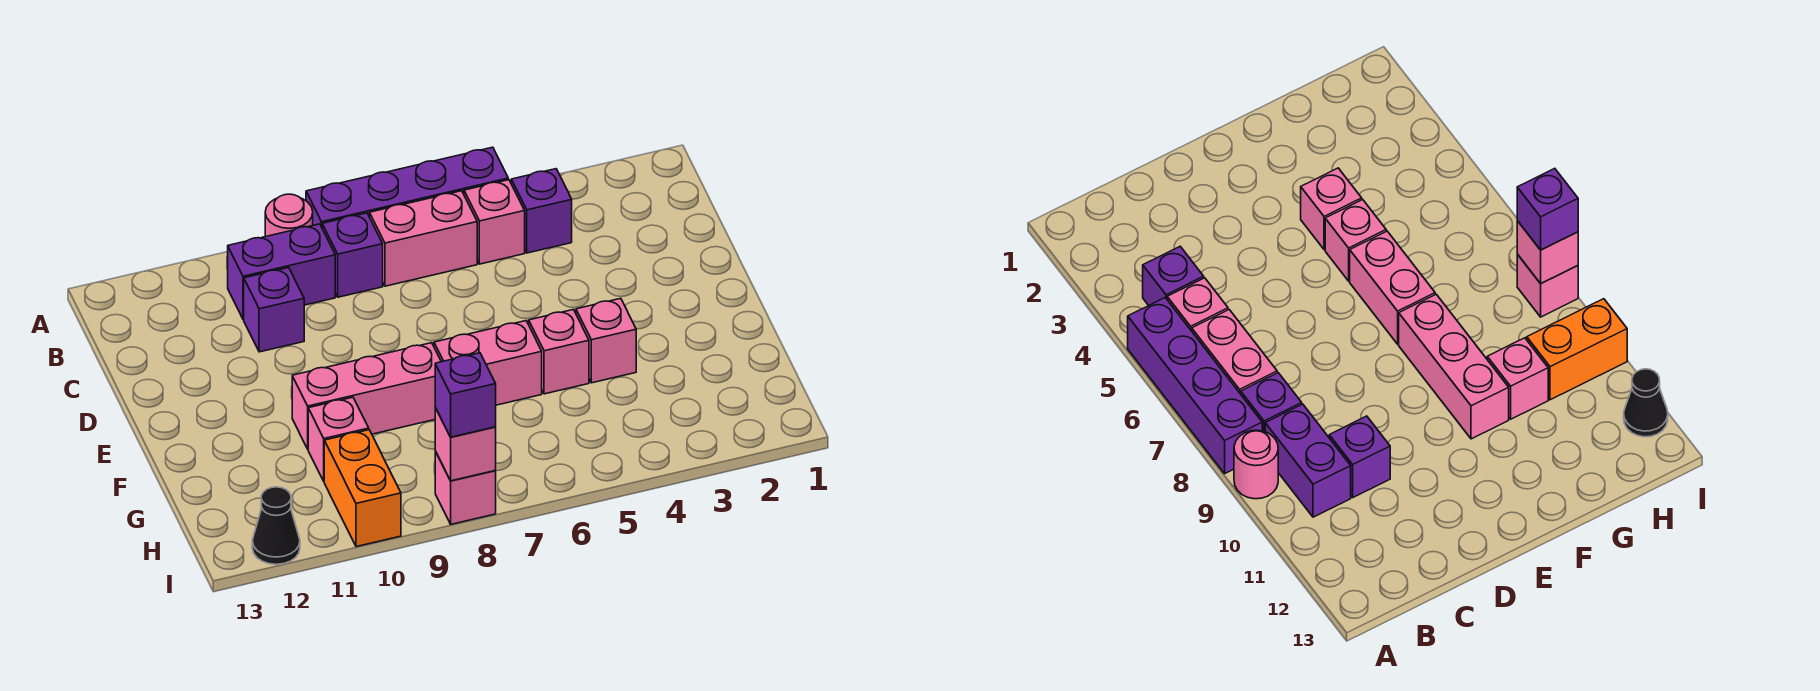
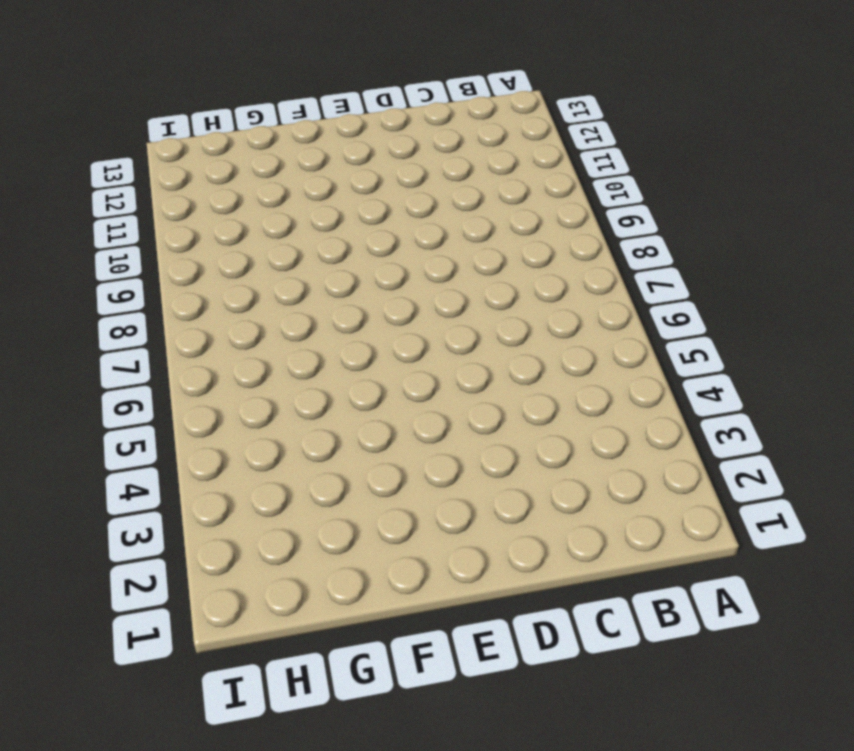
none -> purple brick A5:A8 level 1
none -> pink round brick A9 level 1
none -> purple brick B4 level 1

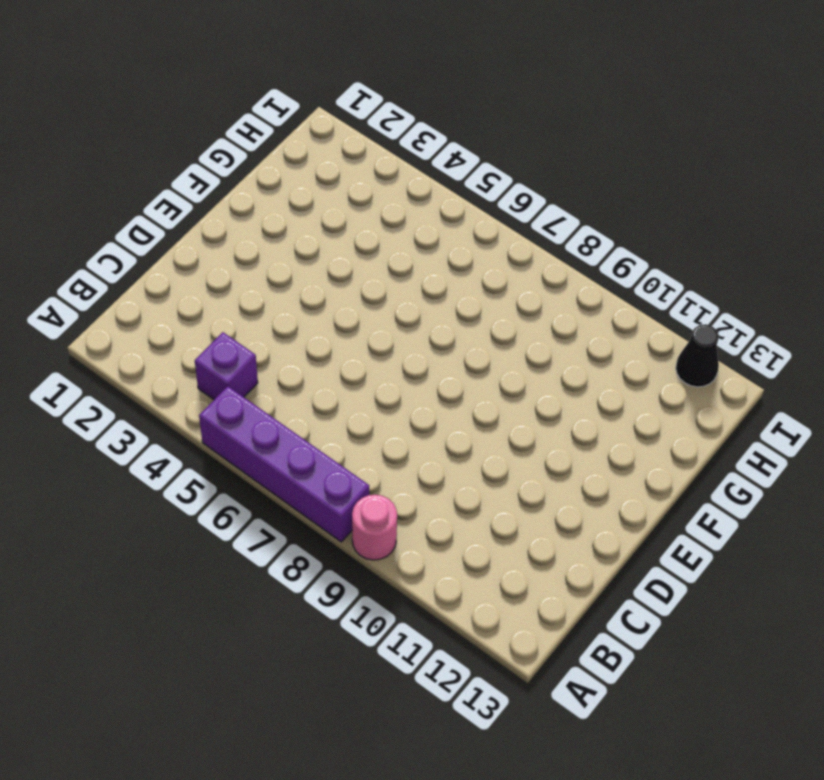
none -> pink brick B5 level 1
none -> pink brick B6:B7 level 1
none -> purple brick B8 level 1

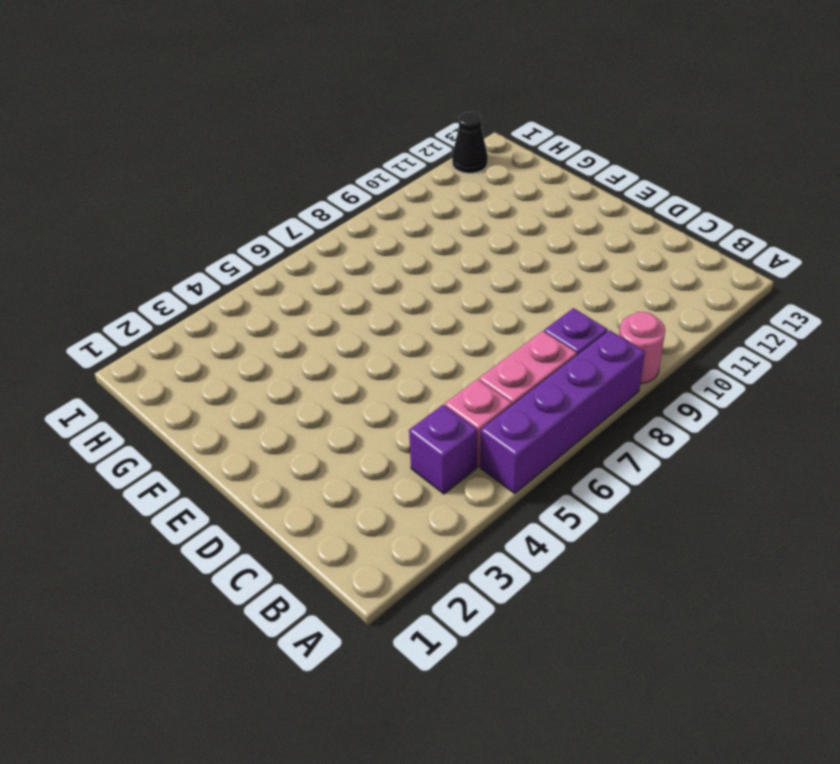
none -> purple brick B9:B10 level 1
none -> purple brick C10 level 1
none -> pink brick F4 level 1

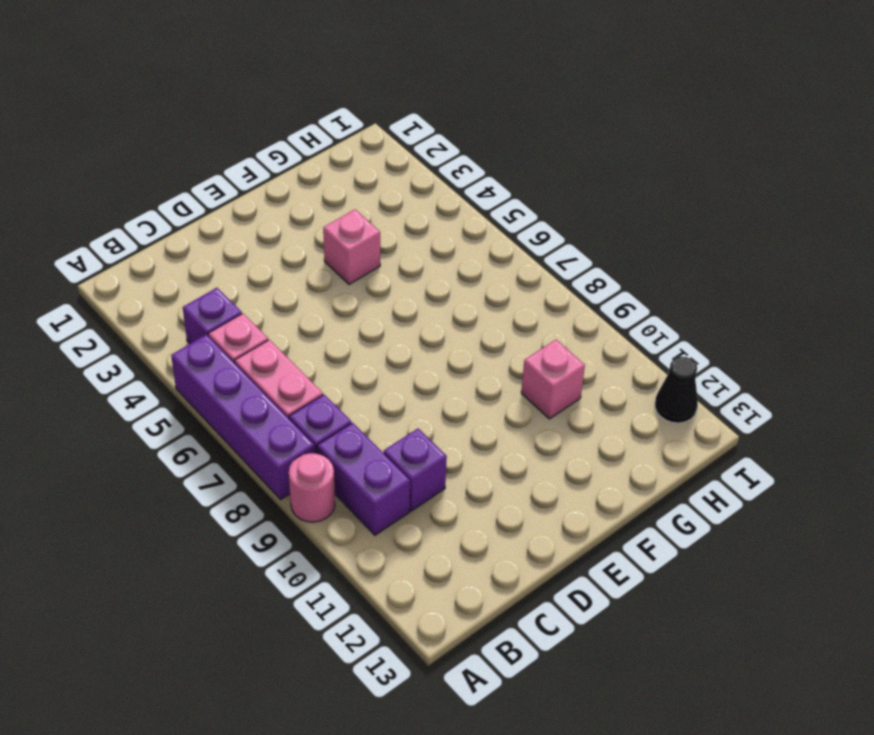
none -> pink brick F5 level 1
none -> pink brick F6:F7 level 1
none -> pink brick F8:F10 level 1

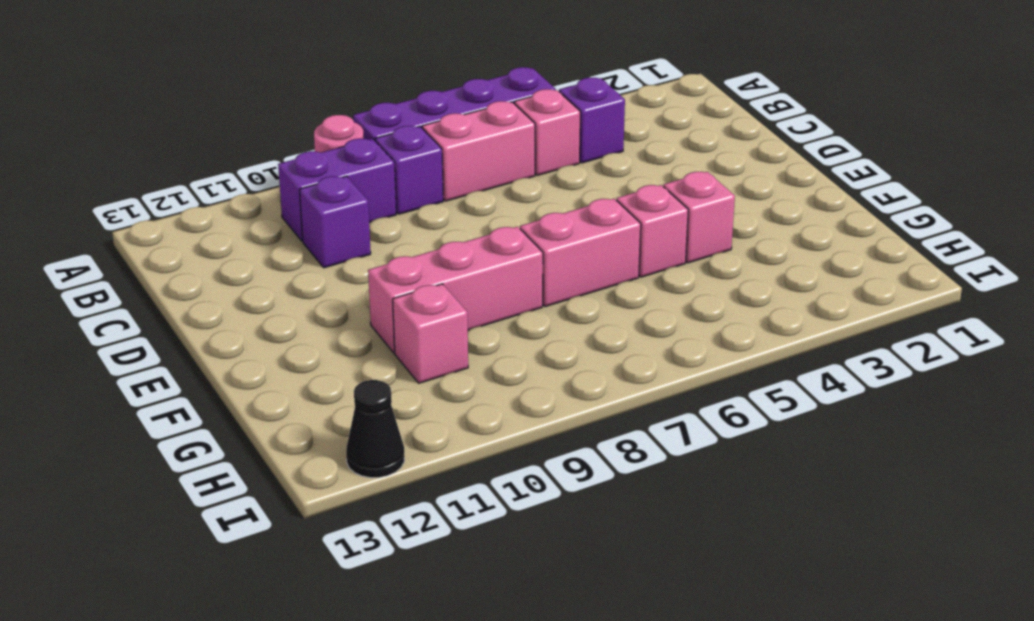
none -> orange brick H10:I10 level 1
none -> pink brick I8 level 1
none -> pink brick I8 level 2

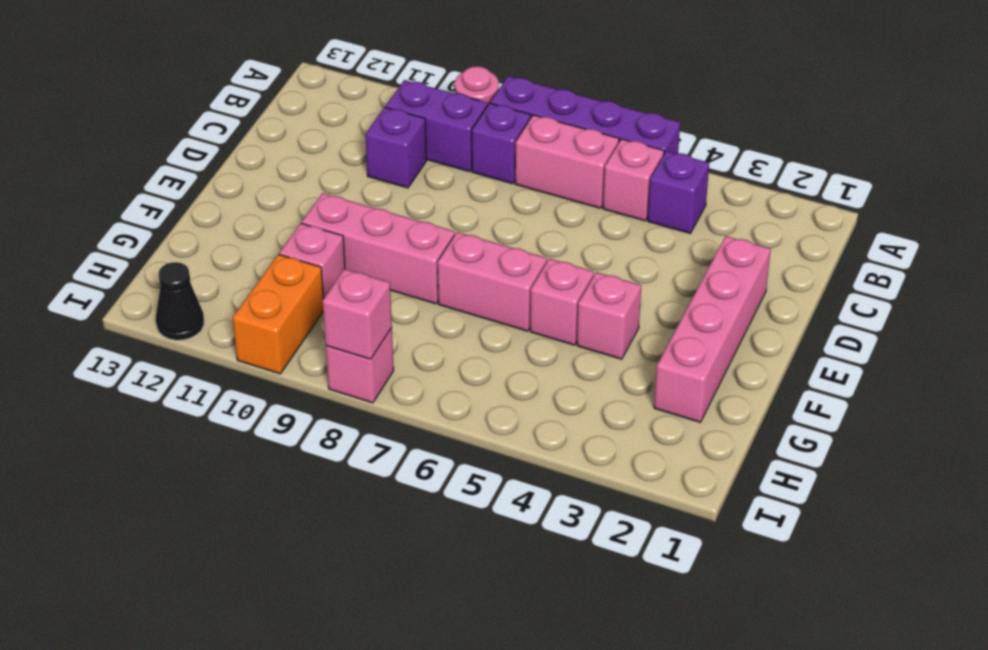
pink brick D2:G2 level 1 -> none
none -> purple brick I8 level 3

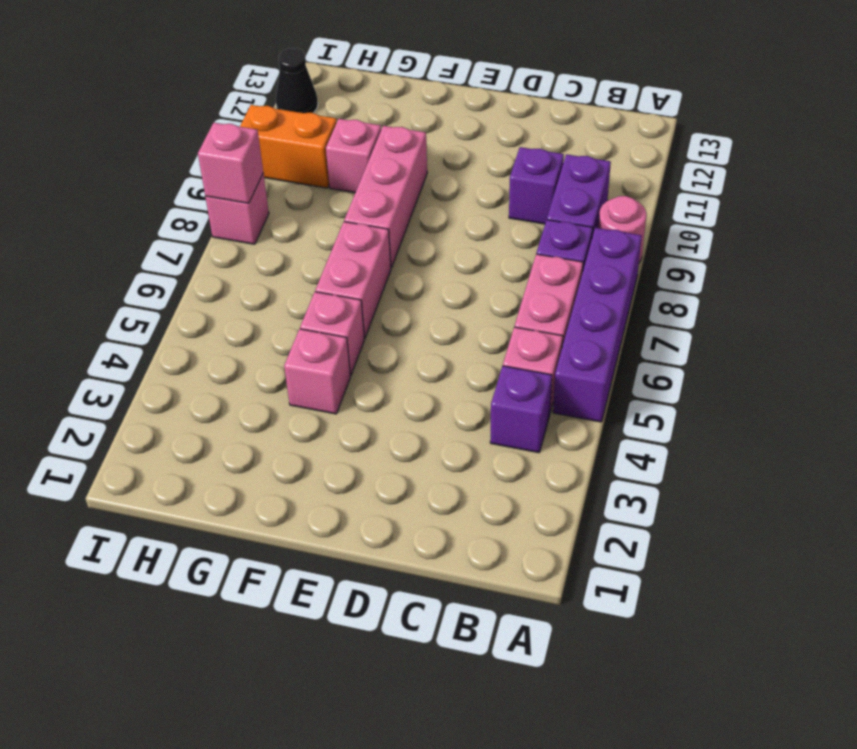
none -> purple brick I8 level 3

